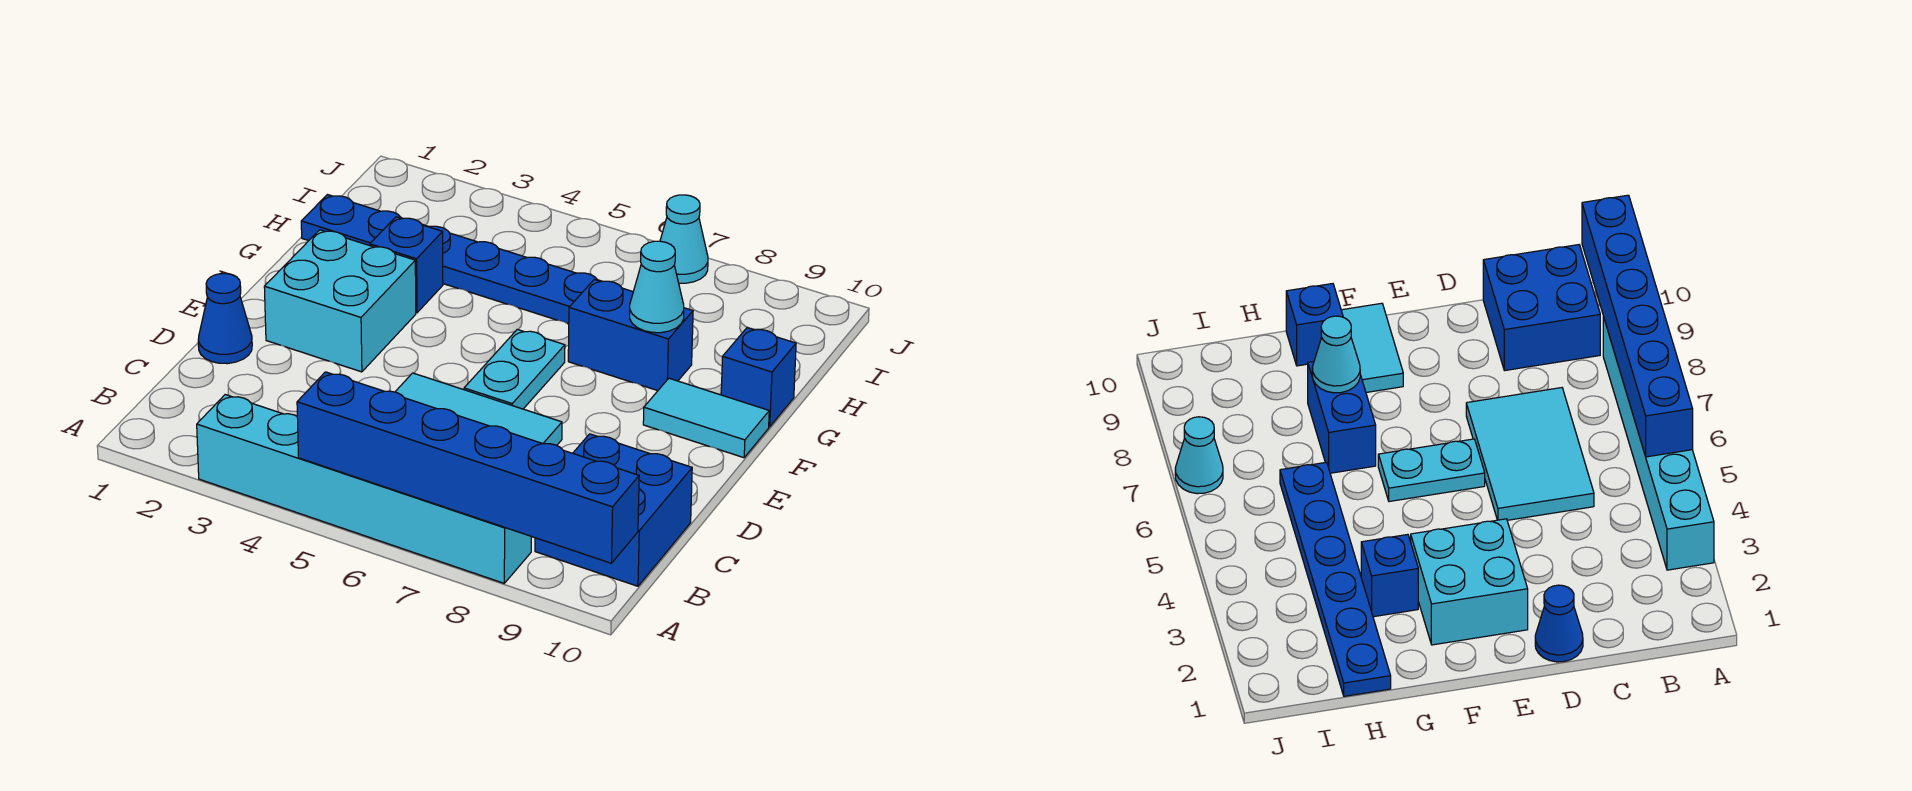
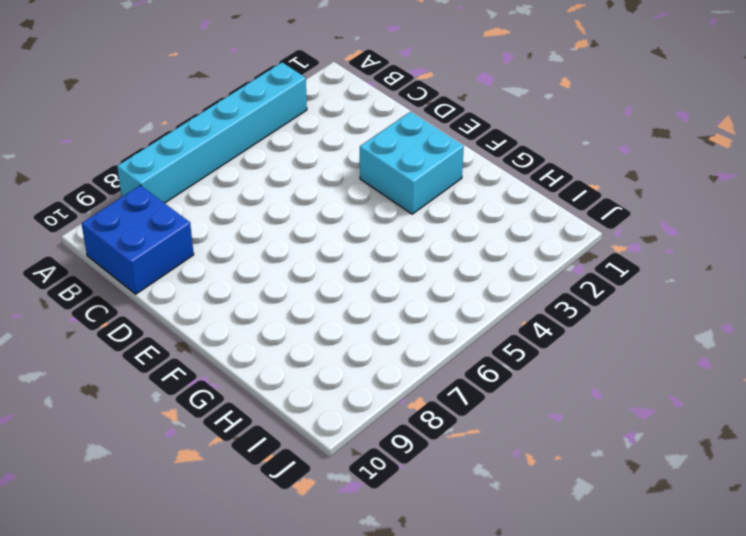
none -> cyan tile C5:D7 level 1
none -> blue cone D1 level 1
none -> cyan plate E6:F6 level 1

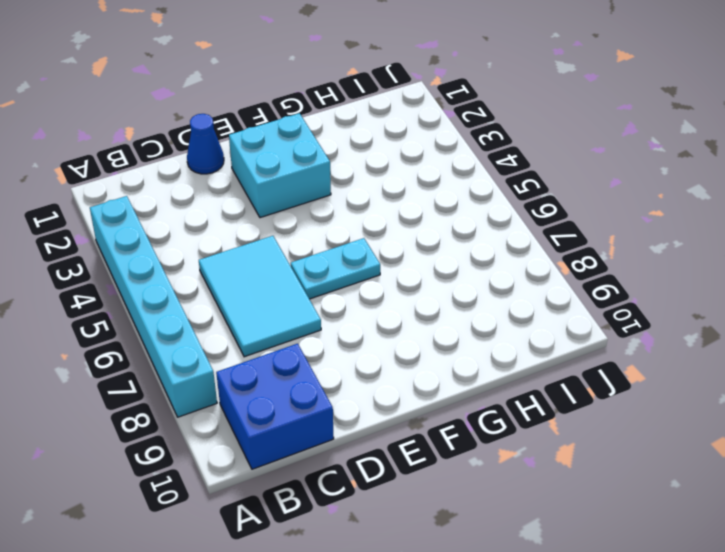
none -> cyan tile F9:F10 level 1
none -> blue brick G3 level 1
none -> blue brick G7:G8 level 1

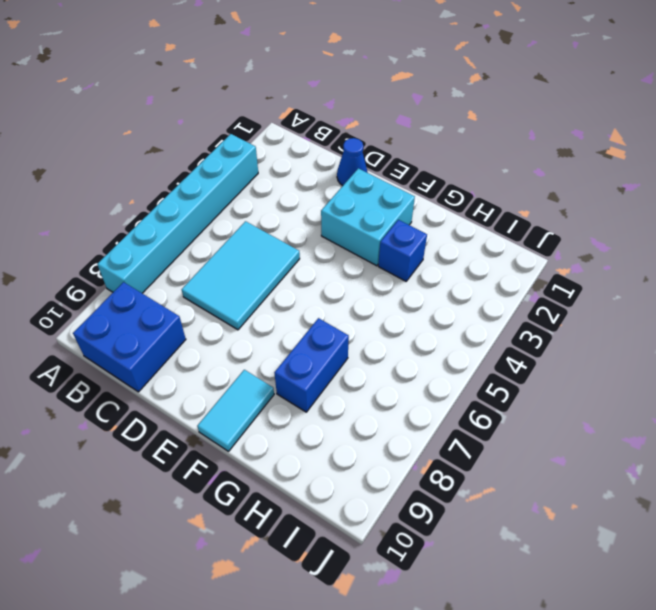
none -> cyan plate E6:F6 level 1
none -> blue brick G10 level 1
none -> blue plate H1:H6 level 1

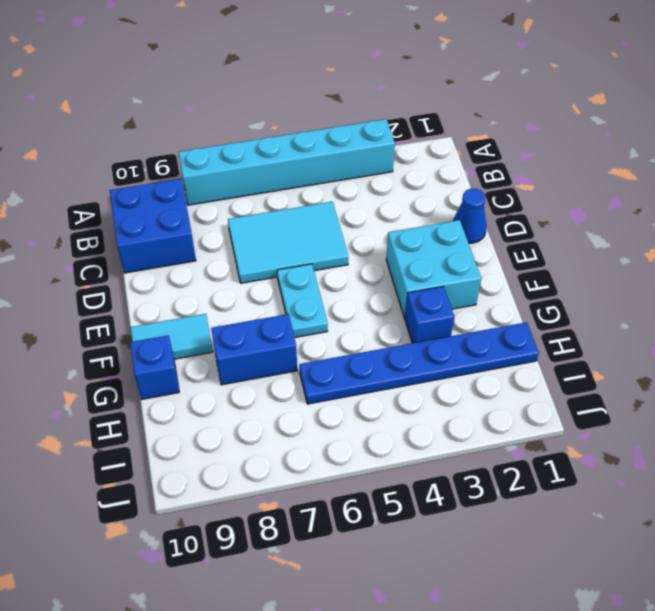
none -> cyan cone J7 level 1
none -> blue brick A5:A10 level 2
none -> cyan cone G8 level 2

